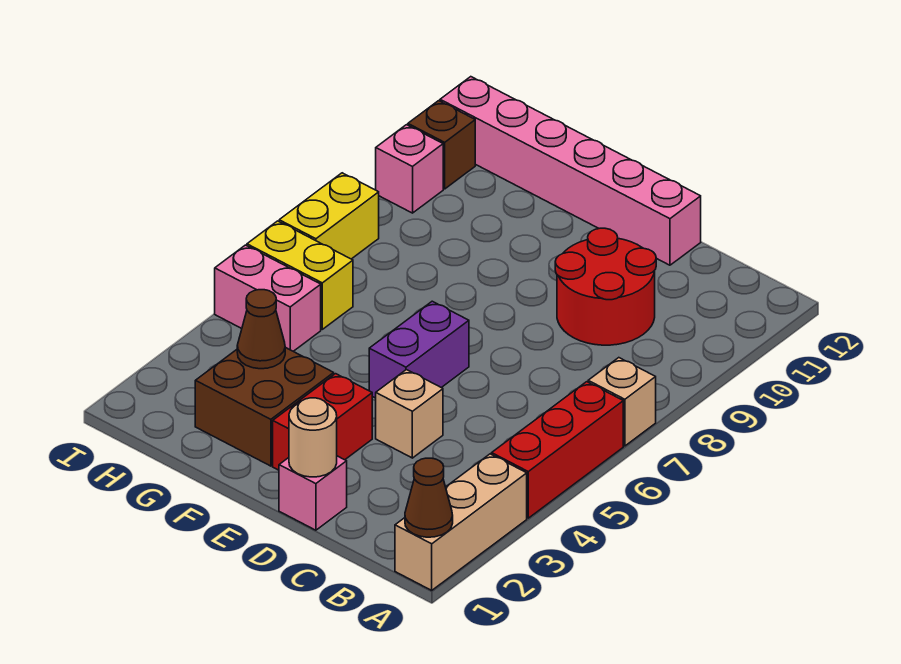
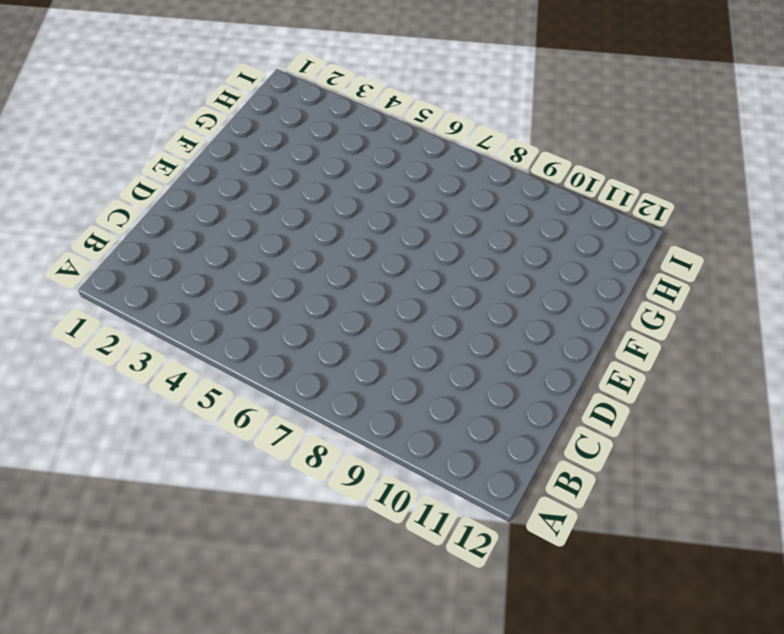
none -> tan brick A1:A3 level 1
none -> red brick A4:A6 level 1
none -> tan brick A7 level 1

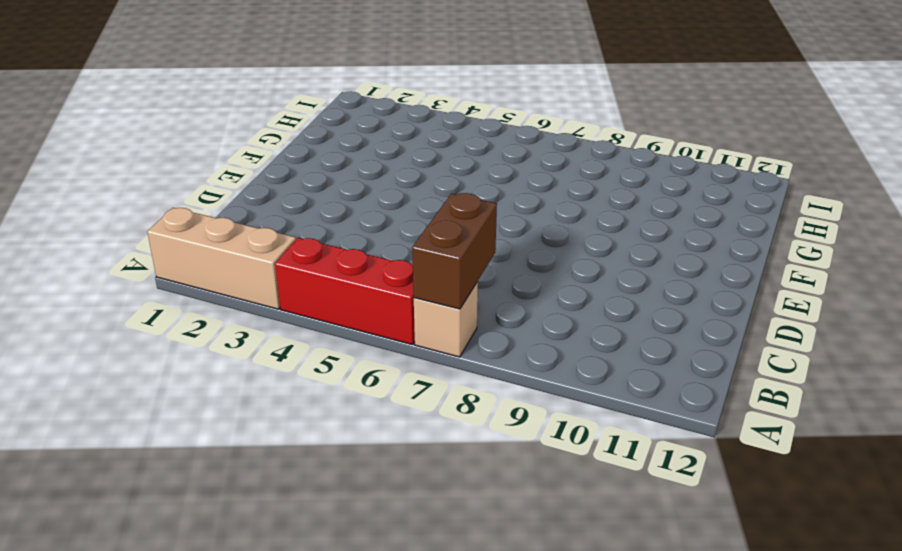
brown brick A7:B7 level 2 -> none
none -> red round brick C9:D10 level 1
none -> pink brick D1 level 1
none -> tan brick D4 level 1

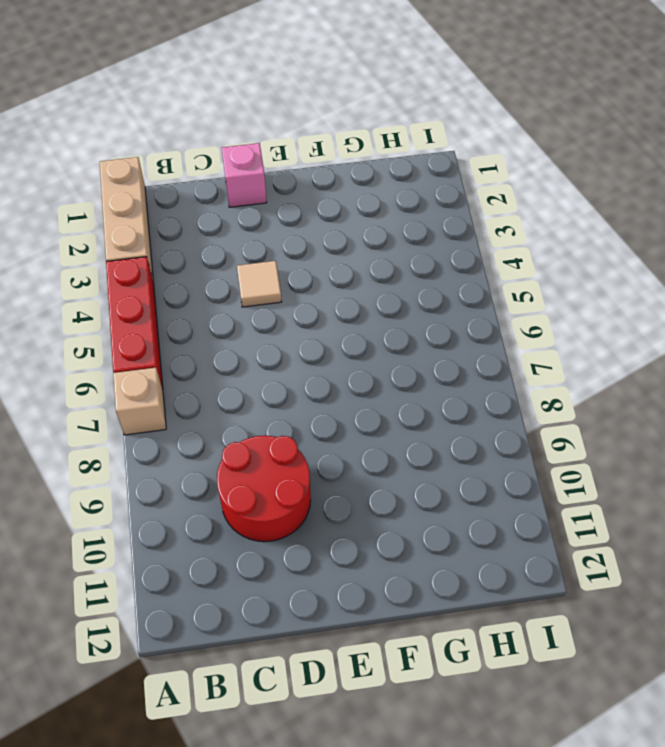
tan tile D4 level 1 -> tan brick D4 level 1
none -> pink brick D12:I12 level 1
none -> red brick E2:E3 level 1
none -> purple brick E5:E6 level 1

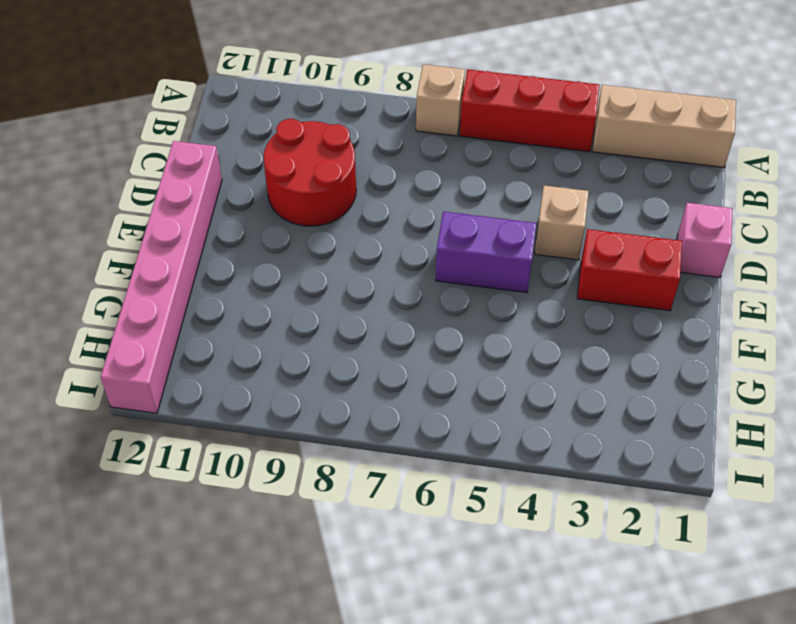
none -> brown brick F2:G3 level 1
none -> pink brick H5:I5 level 1
none -> yellow brick H6:I6 level 1

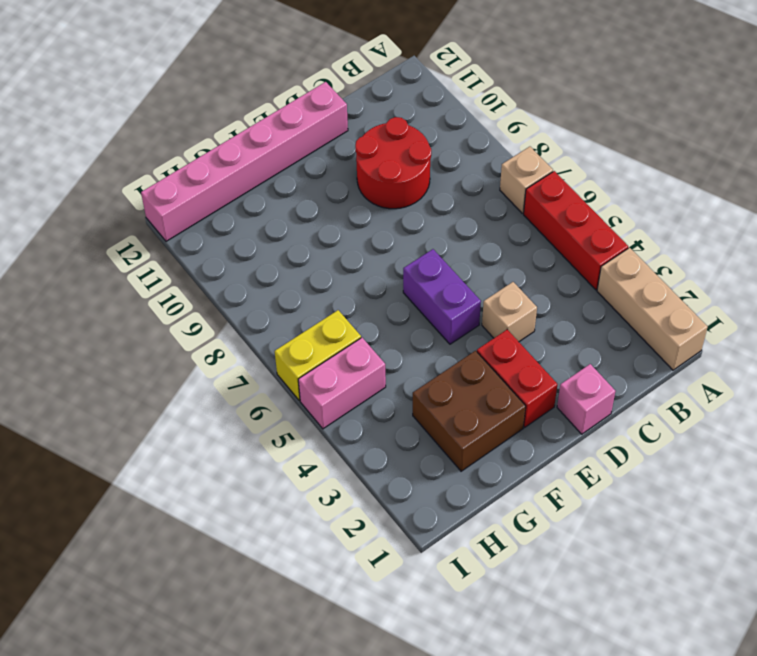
none -> yellow brick I7:I8 level 1
none -> pink brick I10 level 1
none -> brown brick I11 level 1

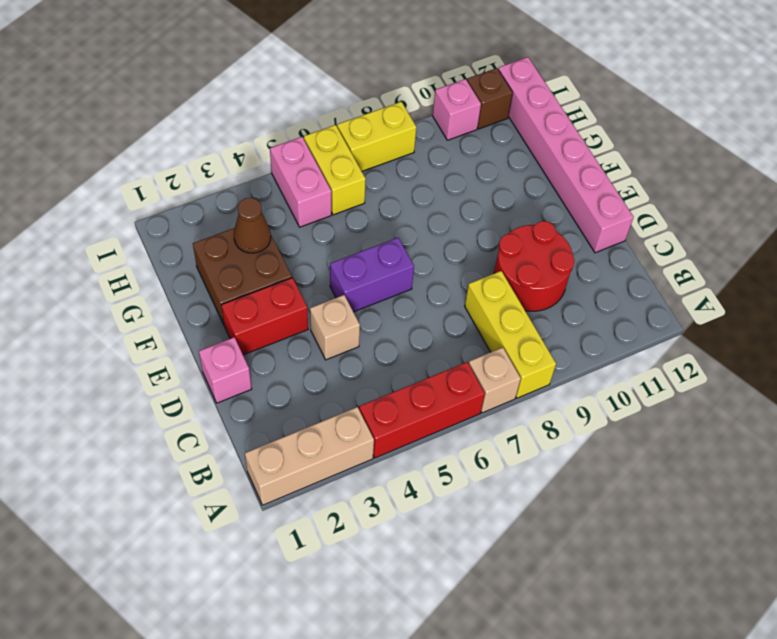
yellow brick A8:C8 level 1 -> none
none -> brown cone A1 level 2
none -> tan round brick D1 level 2

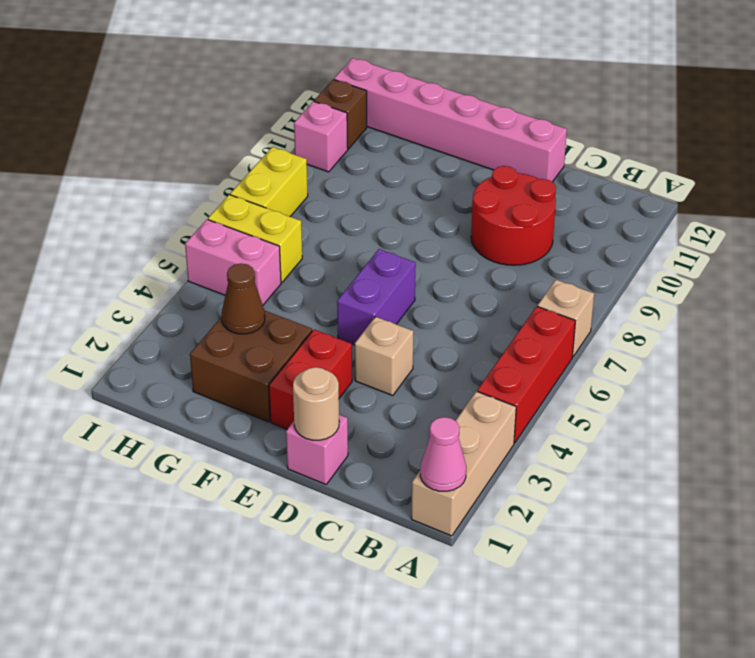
pink cone A1 level 2 -> brown cone A1 level 2

